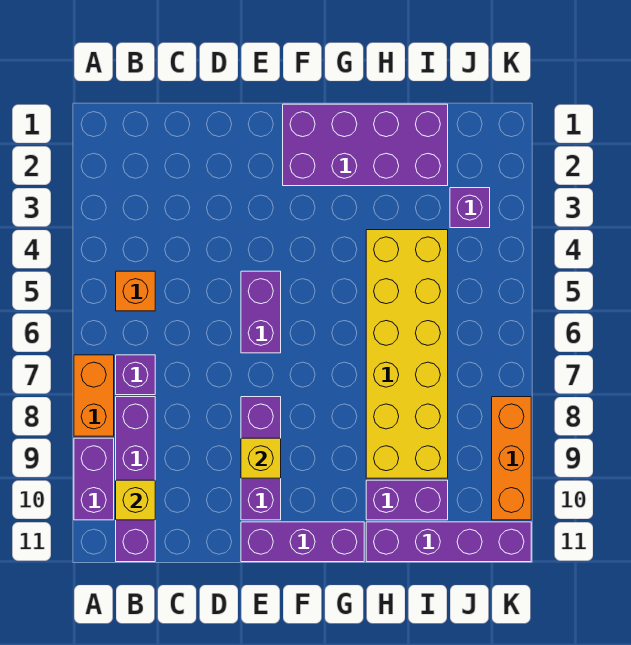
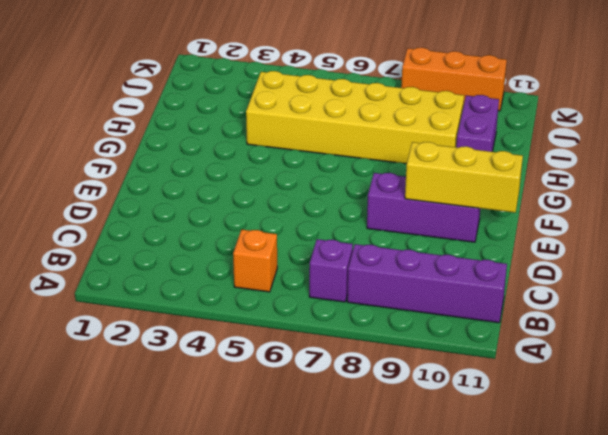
yellow brick E9:E11 level 2 -> yellow brick E9 level 2
none -> orange brick A7:A8 level 1
none -> purple brick A9:A10 level 1
none -> purple brick E5:E6 level 1

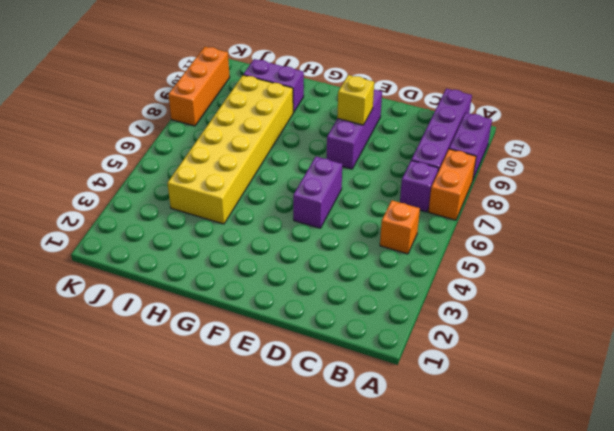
none -> purple brick E11:G11 level 1
none -> purple brick F1:I2 level 1
none -> purple brick H11:K11 level 1

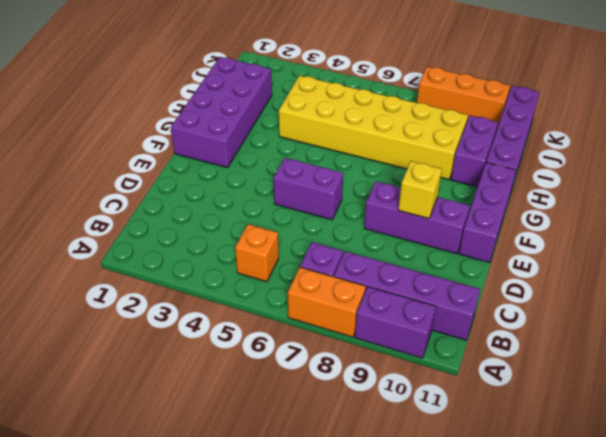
none -> purple brick J3 level 1
none -> yellow brick B10 level 2

